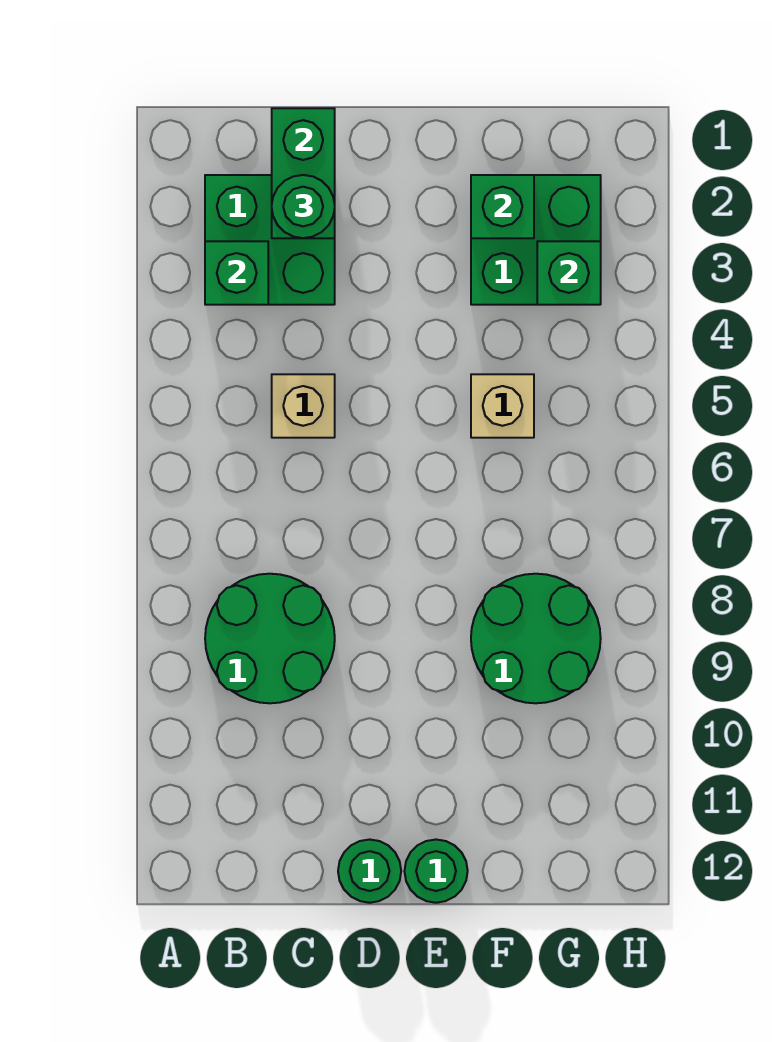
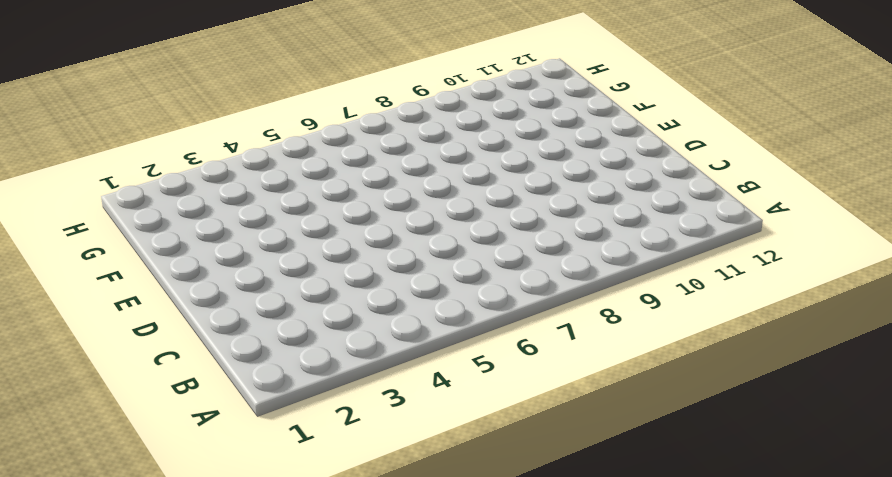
none -> green brick B2:C3 level 1
none -> green round brick B8:C9 level 1
none -> tan brick C5 level 1

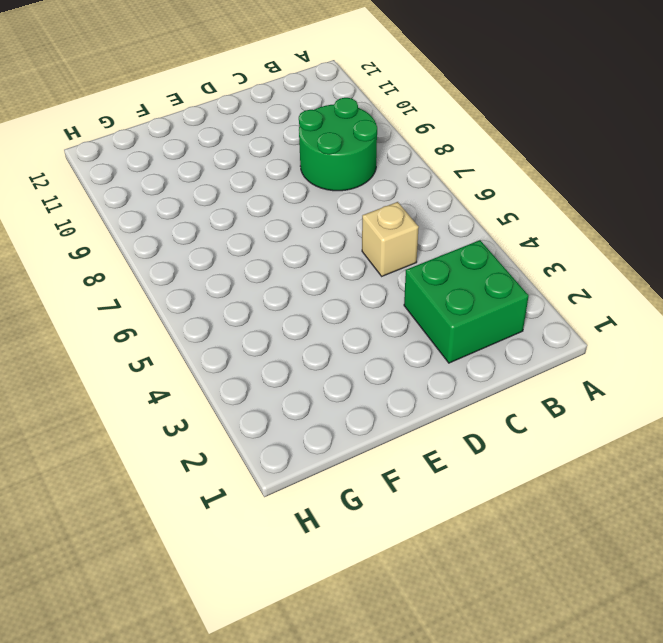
none -> green round brick D12 level 1
none -> green round brick E12 level 1
none -> green brick F2:G3 level 1

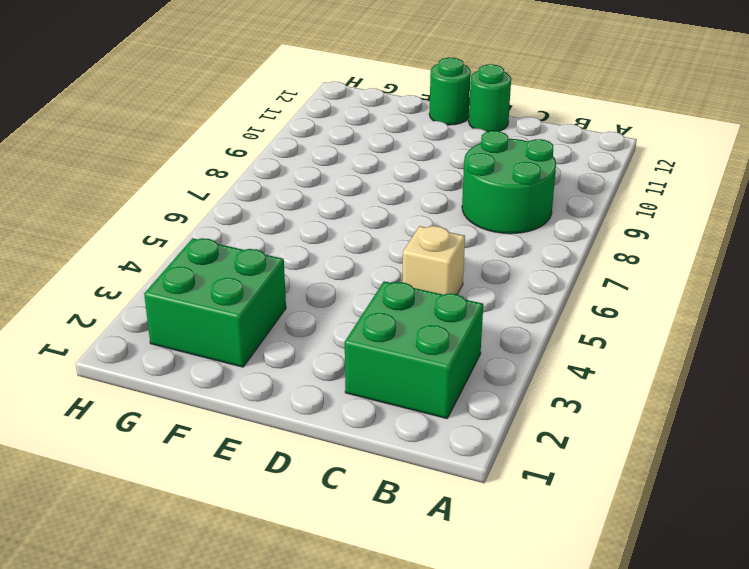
none -> tan brick F5 level 1
none -> green round brick F8:G9 level 1
none -> green brick B3 level 2

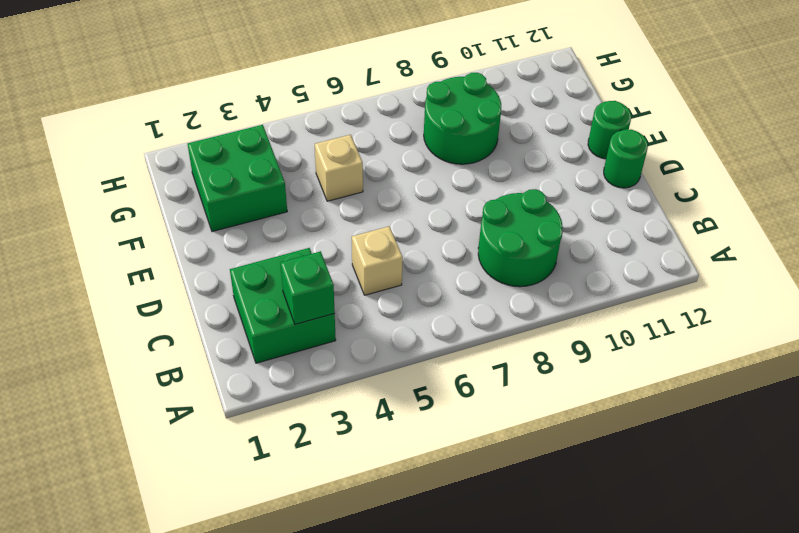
none -> green brick C1:C2 level 2
none -> green brick F2 level 2
none -> green brick G3 level 2

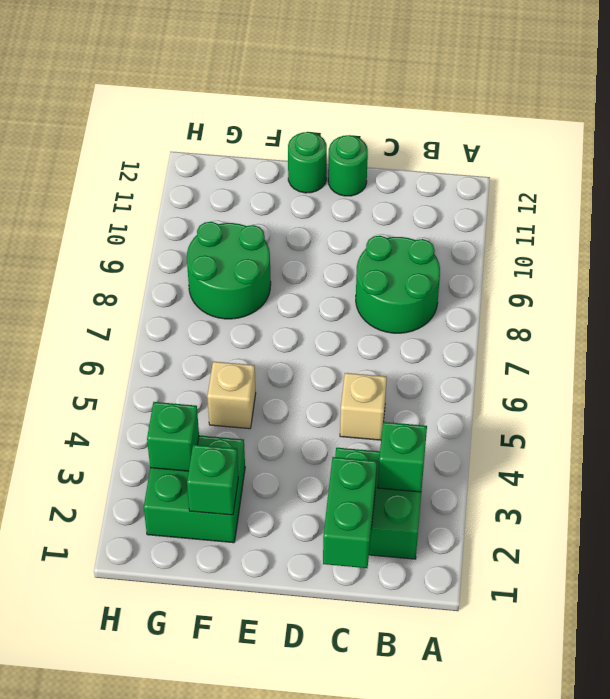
none -> green round brick C2 level 3

